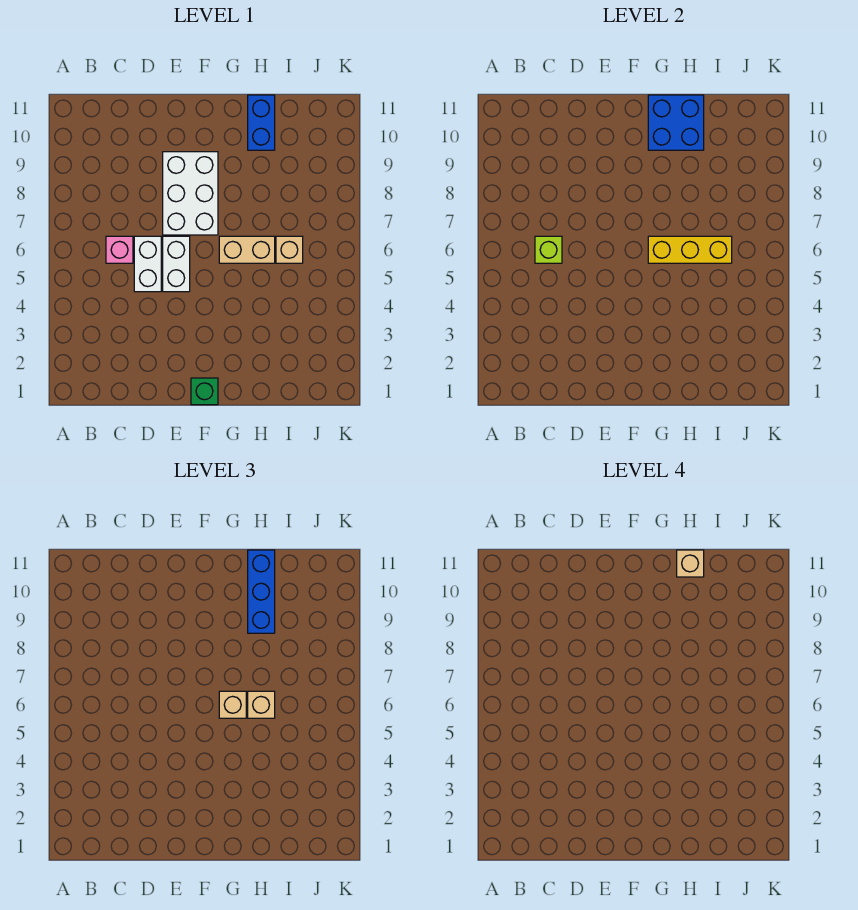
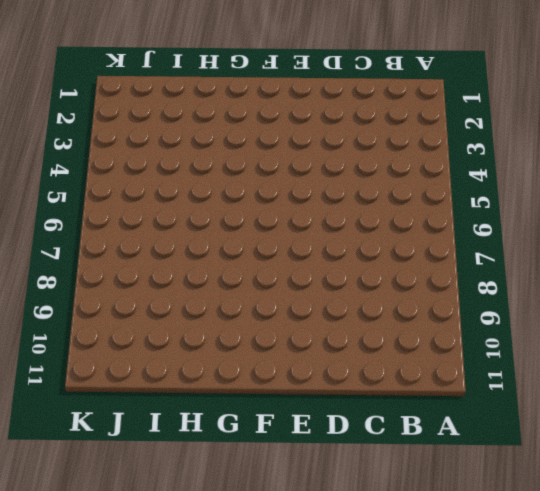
none -> pink brick C6 level 1
none -> white brick D5:D6 level 1
none -> white brick E5:E6 level 1

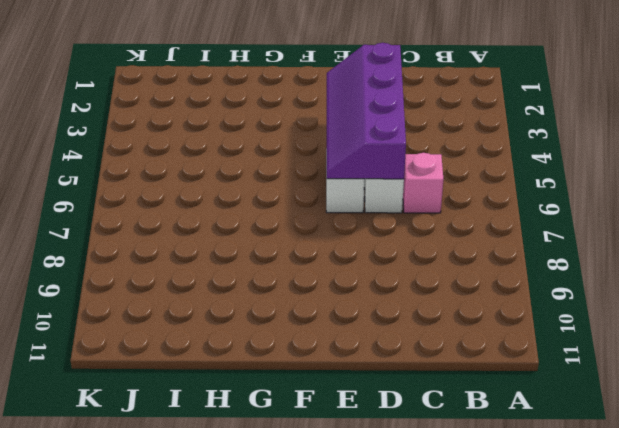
purple slope D3:E6 level 2 top D -> none
none -> white brick E7:F9 level 1
none -> green brick F1 level 1
none -> tan brick G6:H6 level 1

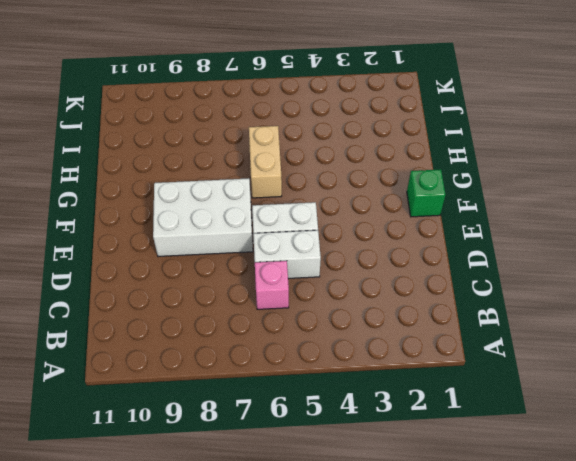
none -> blue brick H10:H11 level 1
none -> tan brick I6 level 1
none -> lime brick C6 level 2

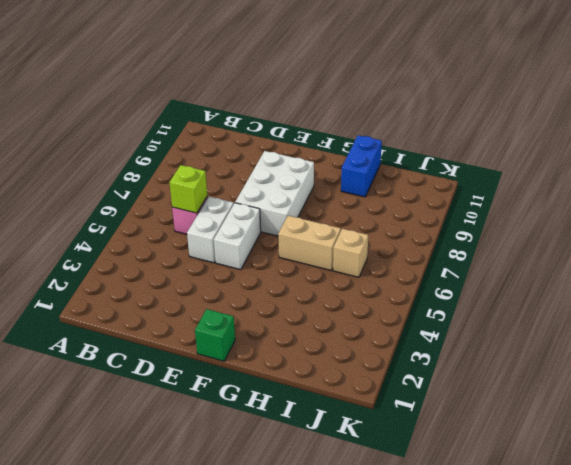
none -> yellow brick G6:I6 level 2
none -> blue brick G10:H11 level 2
none -> tan brick G6 level 3

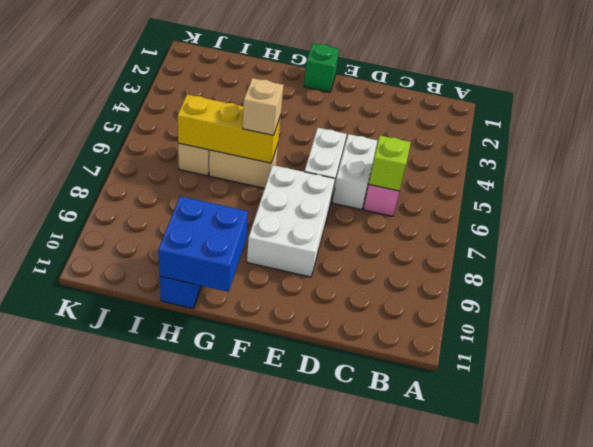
none -> tan brick H6 level 3
none -> blue brick H9:H11 level 3
none -> tan brick H11 level 4

